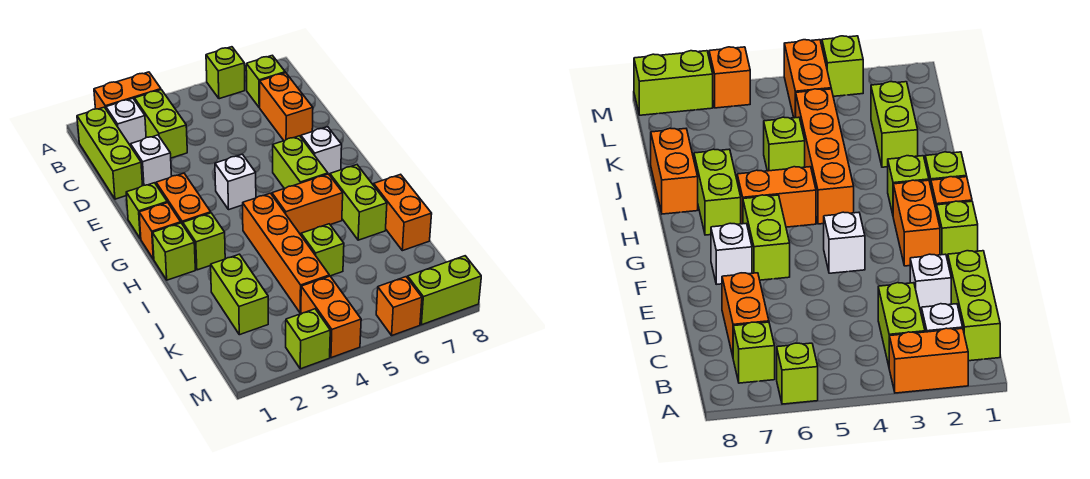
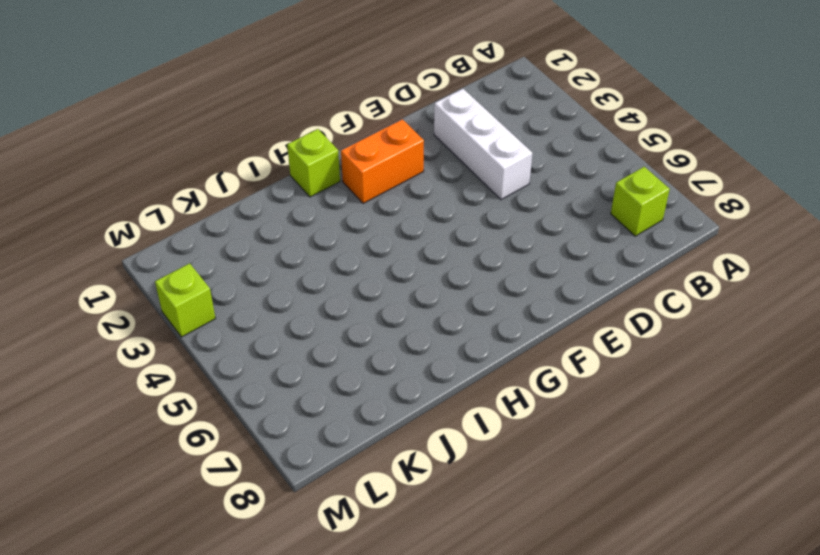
white brick D2:D4 level 1 -> white brick D2 level 1
none -> orange brick A2:A3 level 1
none -> lime brick A6 level 1
none -> lime brick B1:D1 level 1

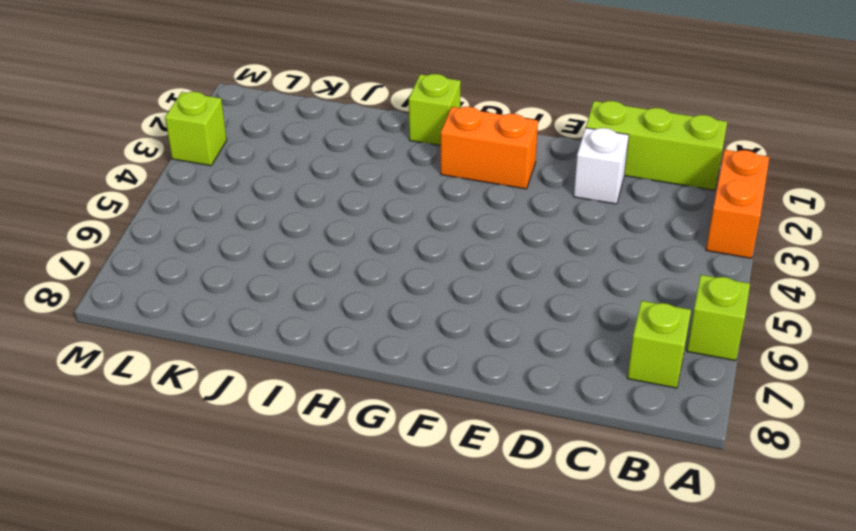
none -> white brick B2 level 1
none -> lime brick B3:C3 level 1
none -> orange brick C7:D7 level 1

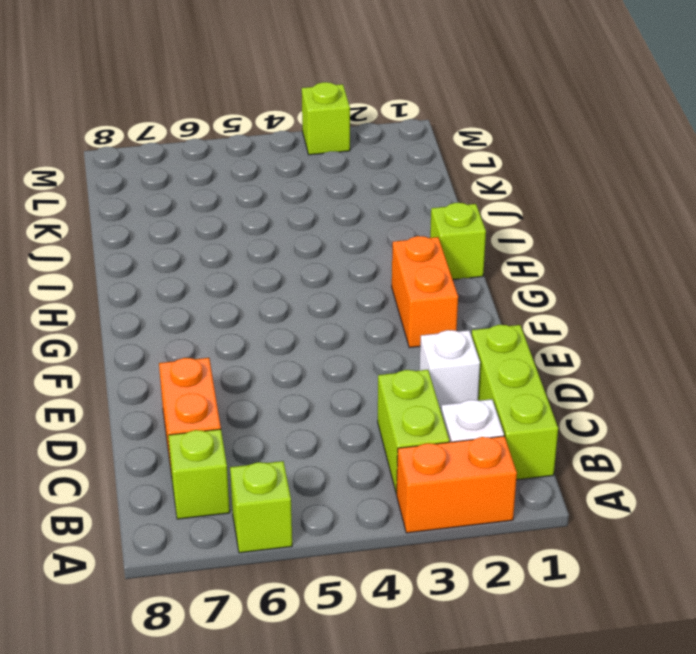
none -> lime brick F1 level 1
none -> white brick F4 level 1
none -> lime brick F6:G6 level 1

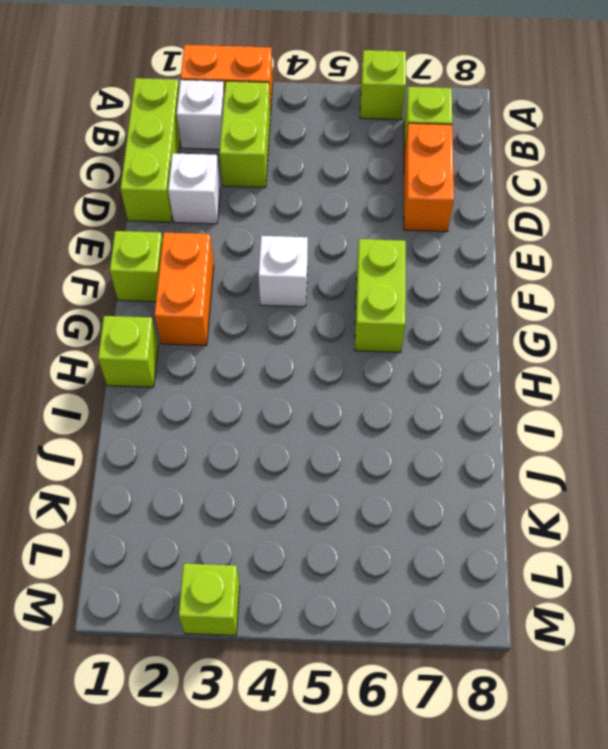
none -> white brick F7 level 1
none -> orange brick G1 level 1
none -> lime brick H2 level 1

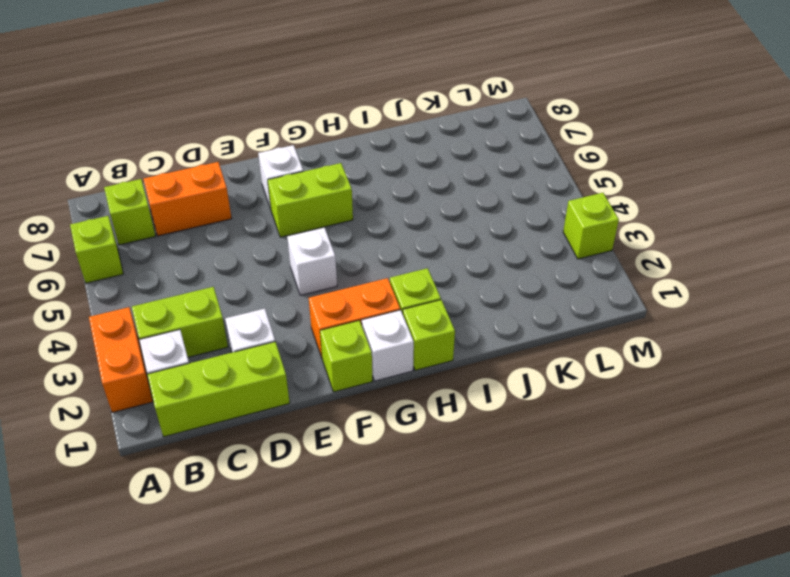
white brick G1 level 1 -> orange brick G1 level 1
none -> orange brick H4:K4 level 1
none -> orange brick H5:H6 level 1
none -> lime brick H7:I7 level 1

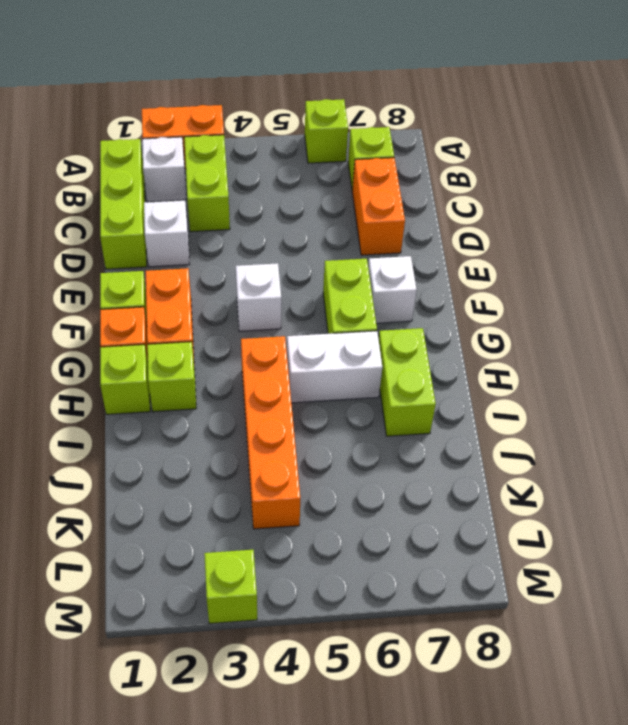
white brick H5:H6 level 1 -> orange brick H5:H6 level 1
none -> orange brick I8:J8 level 1
none -> lime brick J2:K2 level 1
none -> lime brick J5 level 1

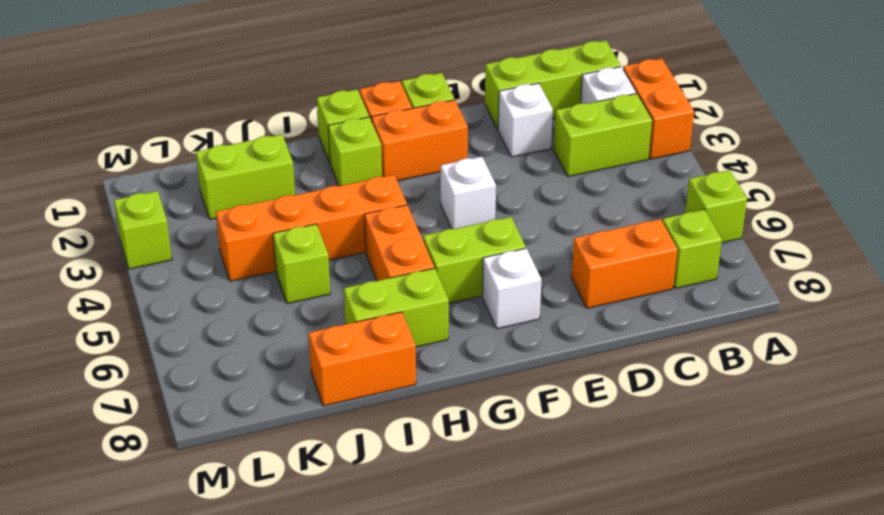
none -> orange brick L4:M4 level 1
none -> orange brick M6 level 1
none -> lime brick M7:M8 level 1

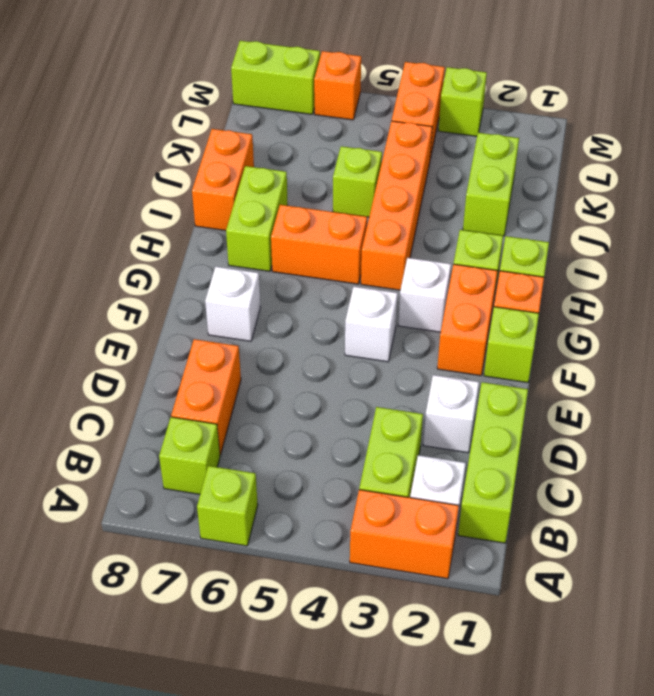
white brick G3 level 1 -> none
none -> lime brick F6:G6 level 1

